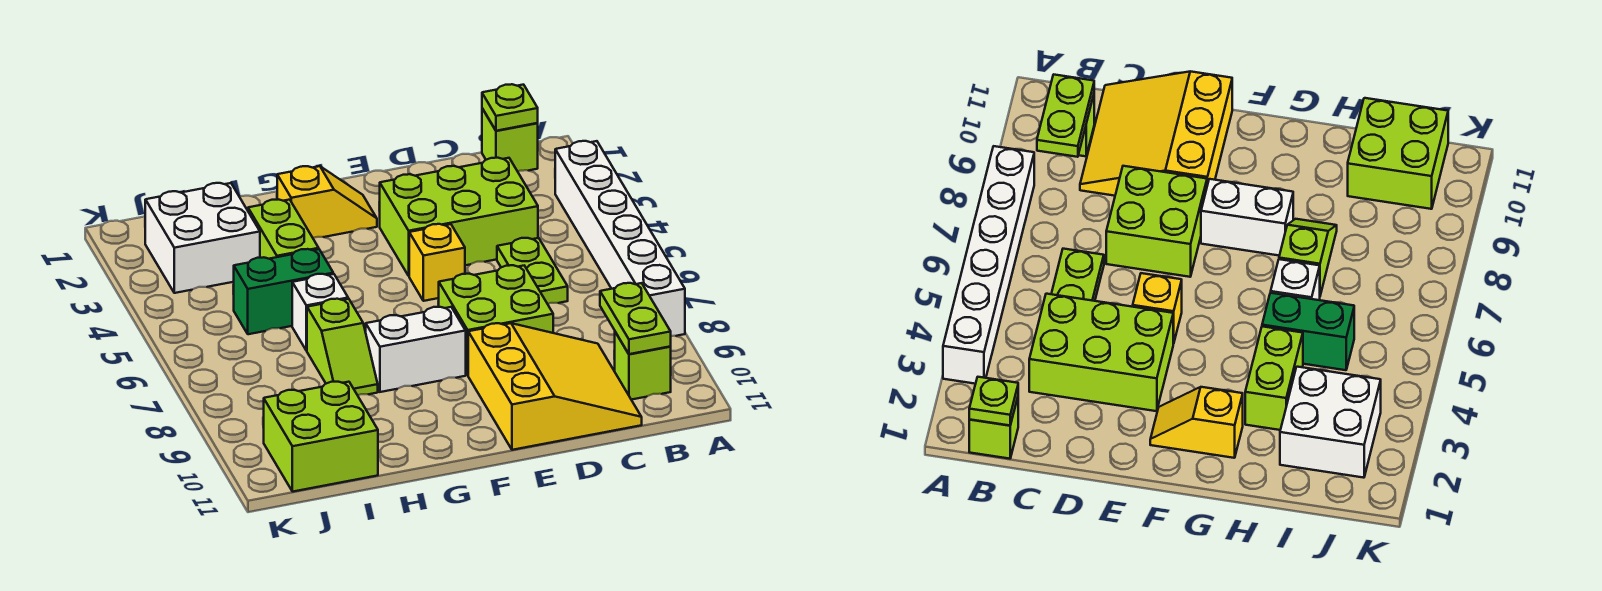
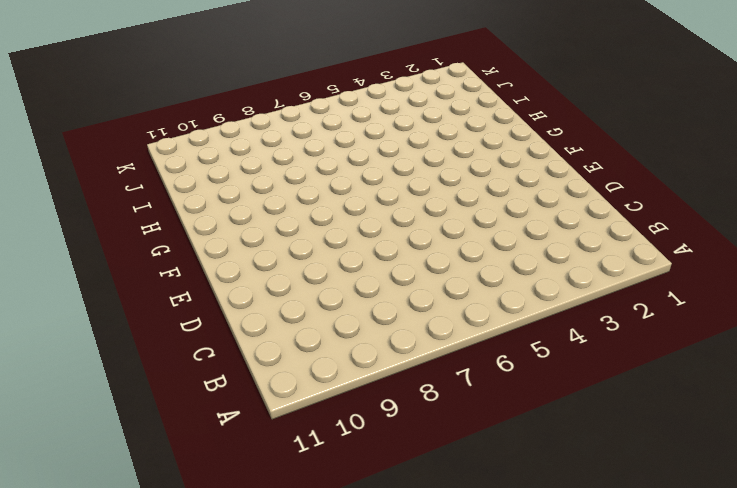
none -> white brick A3:A8 level 1
none -> lime brick B1 level 1
none -> lime brick B10 level 1

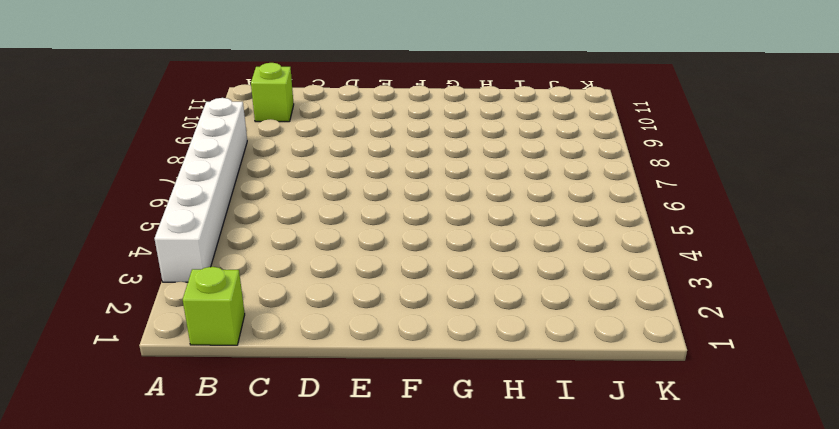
none -> lime brick C3:E4 level 1
none -> lime plate C5:C6 level 1
none -> yellow slope C9:E11 level 1 top E

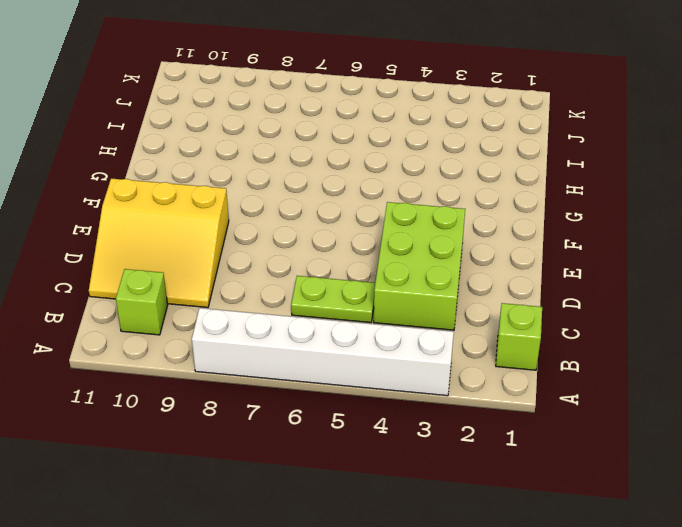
none -> lime brick D7:E8 level 1
none -> yellow brick E5 level 1
none -> yellow slope F2:G2 level 1 top G

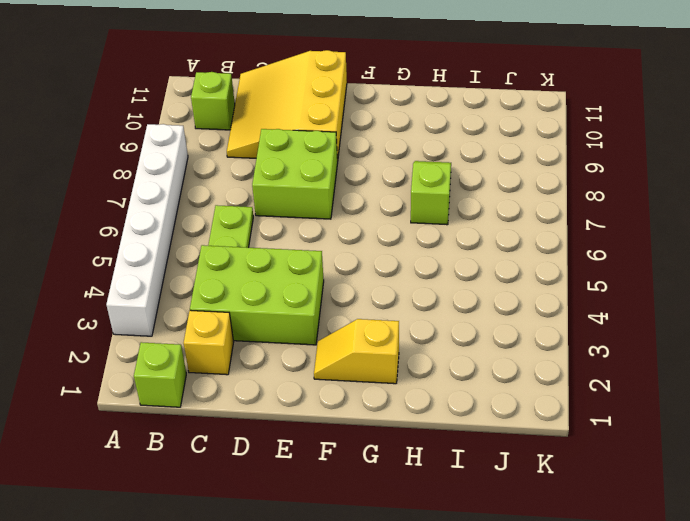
yellow brick C2 level 1 -> yellow brick E5 level 1
none -> white brick F8:G8 level 1
none -> lime brick H3:H4 level 1
none -> green brick H5:I5 level 1

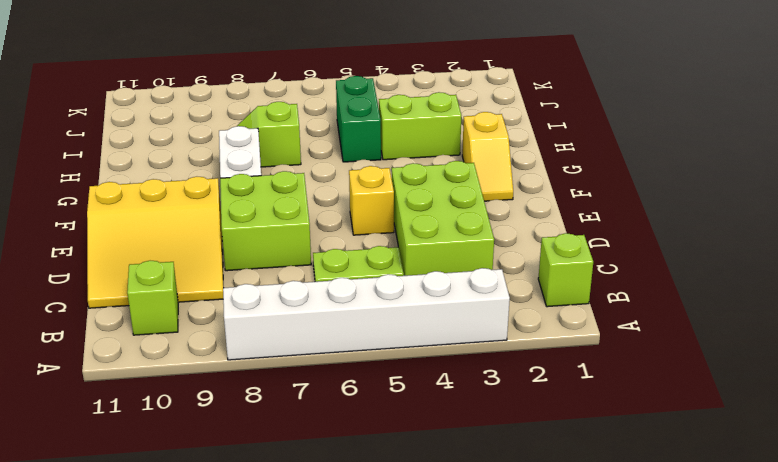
none -> white brick H6 level 1
none -> white brick I2:J3 level 1
none -> lime brick I10:J11 level 1

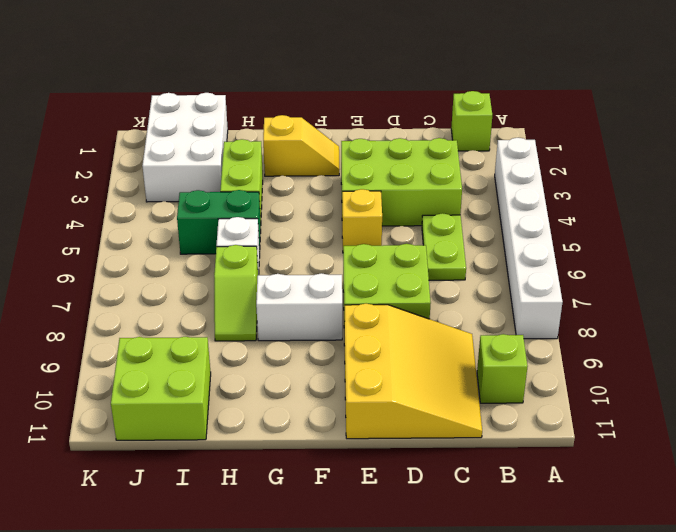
white brick I1:J3 level 1 -> white brick I2:J3 level 1
none -> lime plate B1 level 2
none -> lime plate B9:B10 level 2

